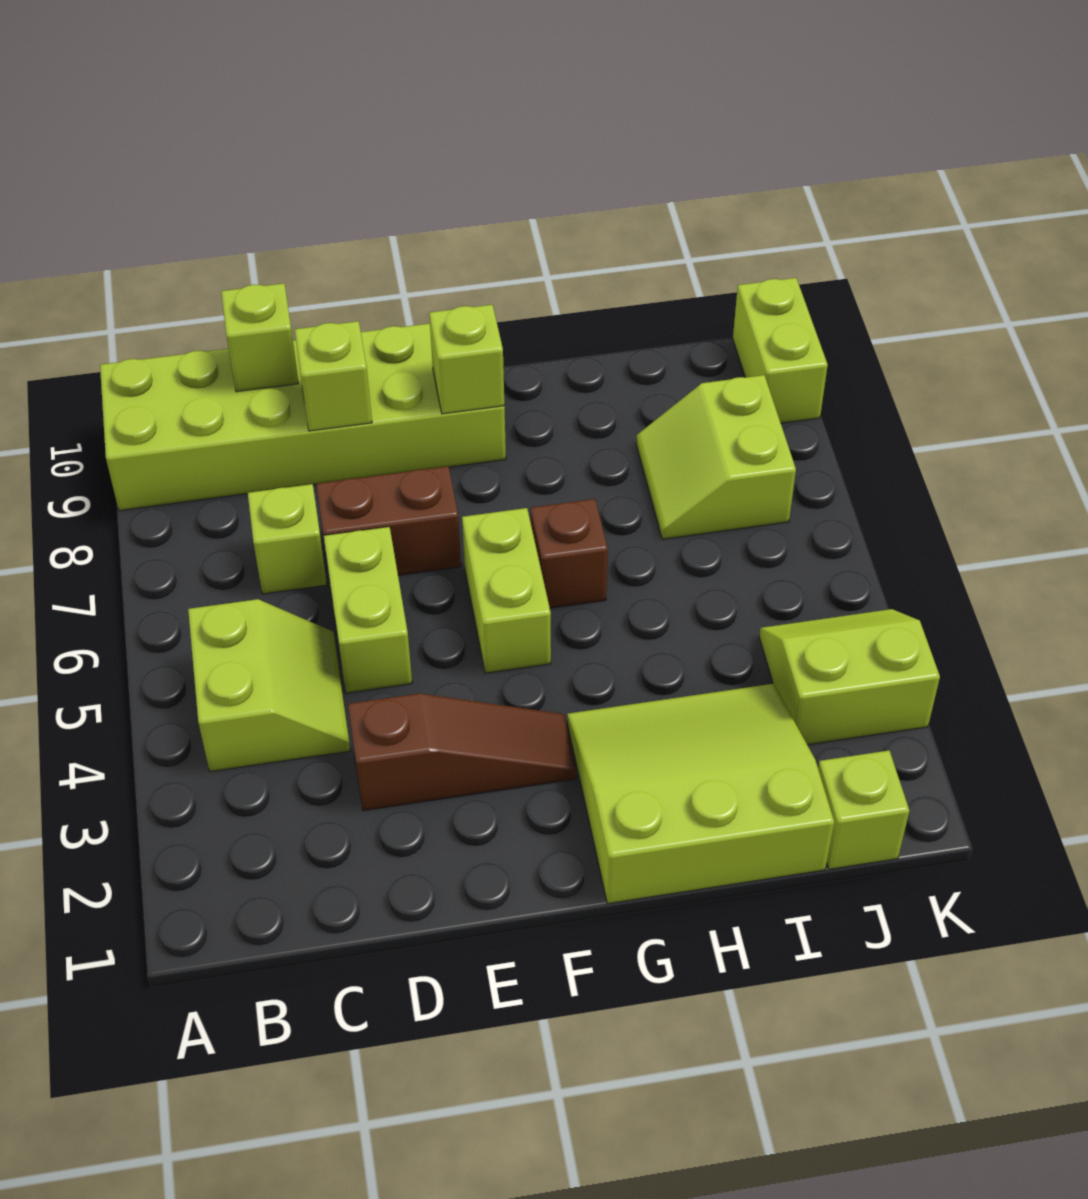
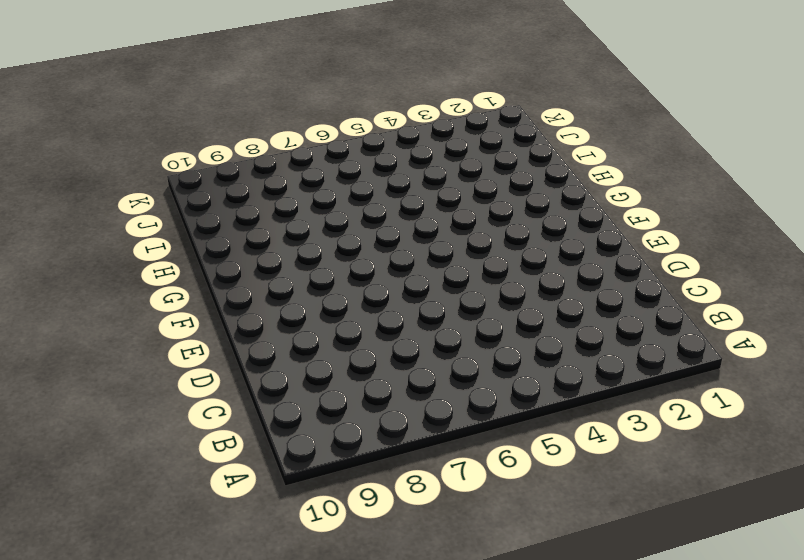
none -> lime brick A9:F10 level 1
none -> lime slope B4:C5 level 1 top B
none -> lime brick C7 level 1

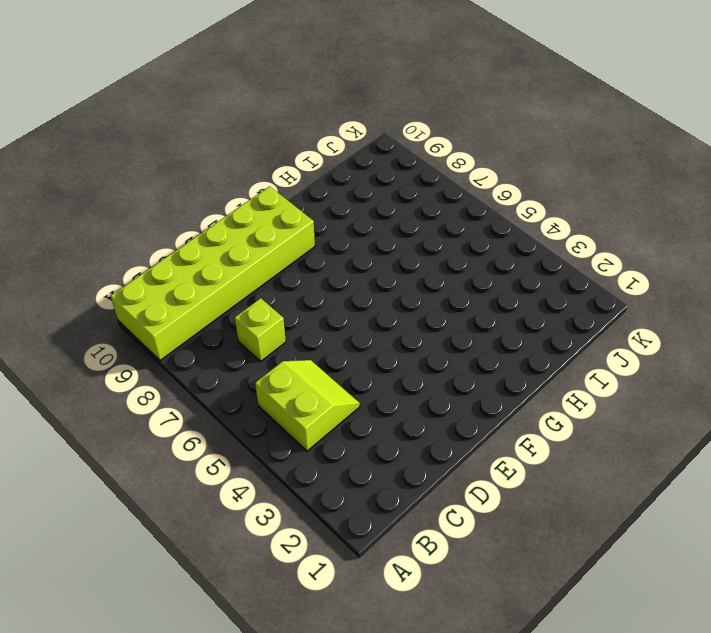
none -> brown slope D3:F3 level 1 top D
none -> lime brick D5:D6 level 1
none -> brown brick D7:E7 level 1

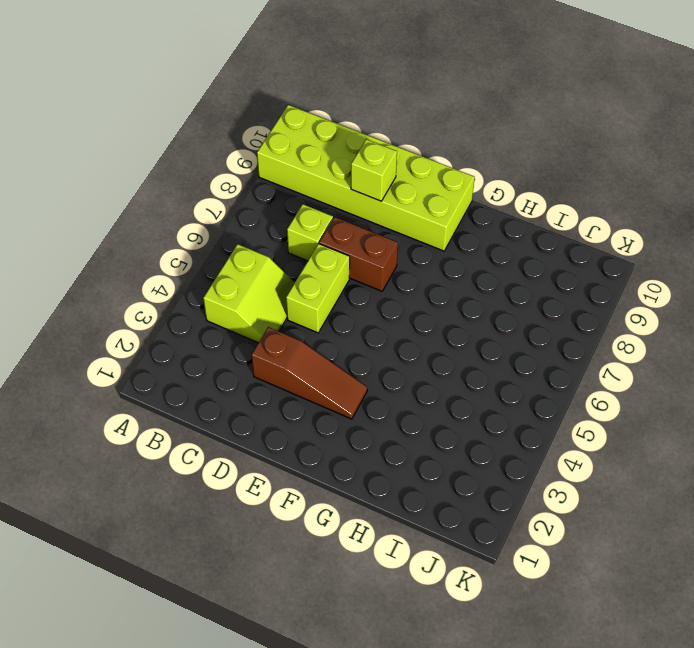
none -> lime brick F5:F6 level 1
none -> lime slope G1:I3 level 1 top 1
none -> brown brick G6 level 1

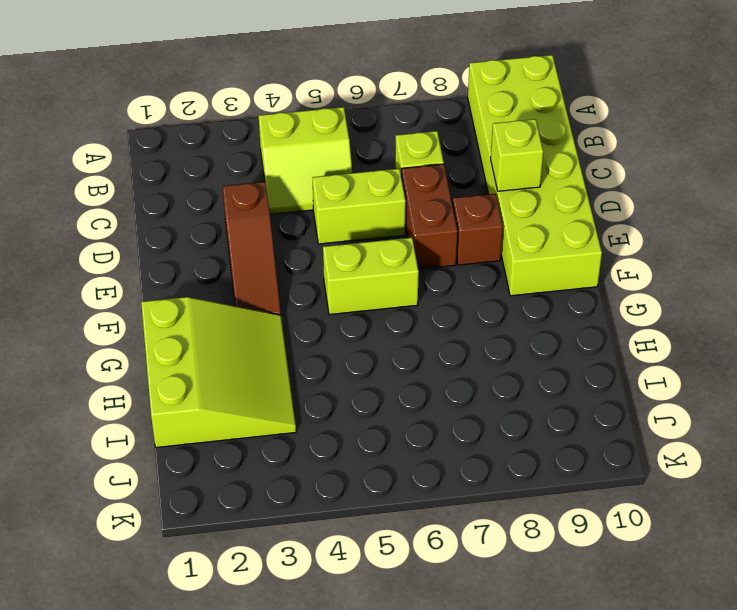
brown brick E8 level 1 -> brown brick G6 level 1
none -> lime slope I7:J8 level 1 top J
none -> lime brick J1 level 1
none -> lime slope J3:K4 level 1 top 3

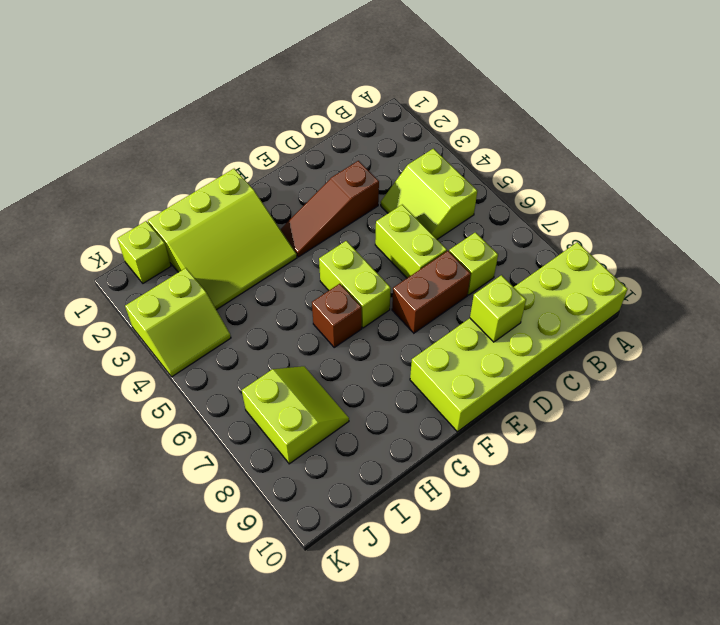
none -> lime brick K9:K10 level 1
none -> lime brick C10 level 2
none -> lime brick F9 level 2

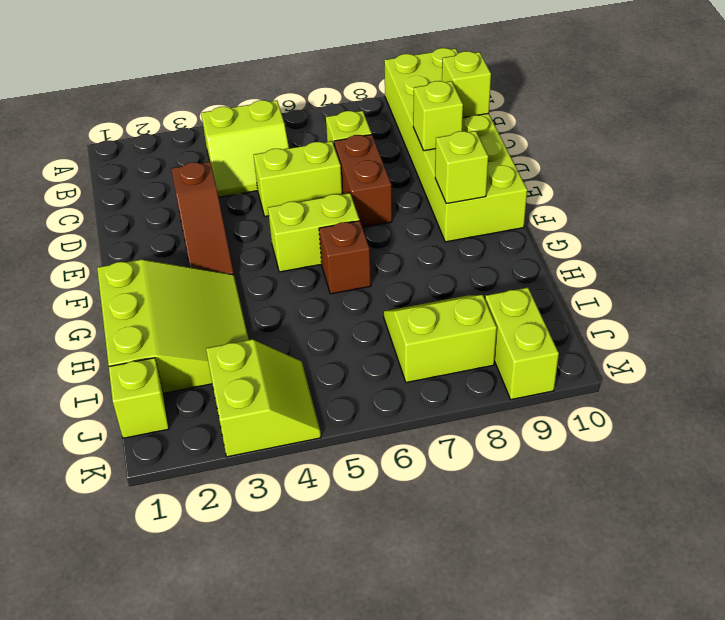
lime brick J9:K9 level 1 -> lime brick K9:K10 level 1

